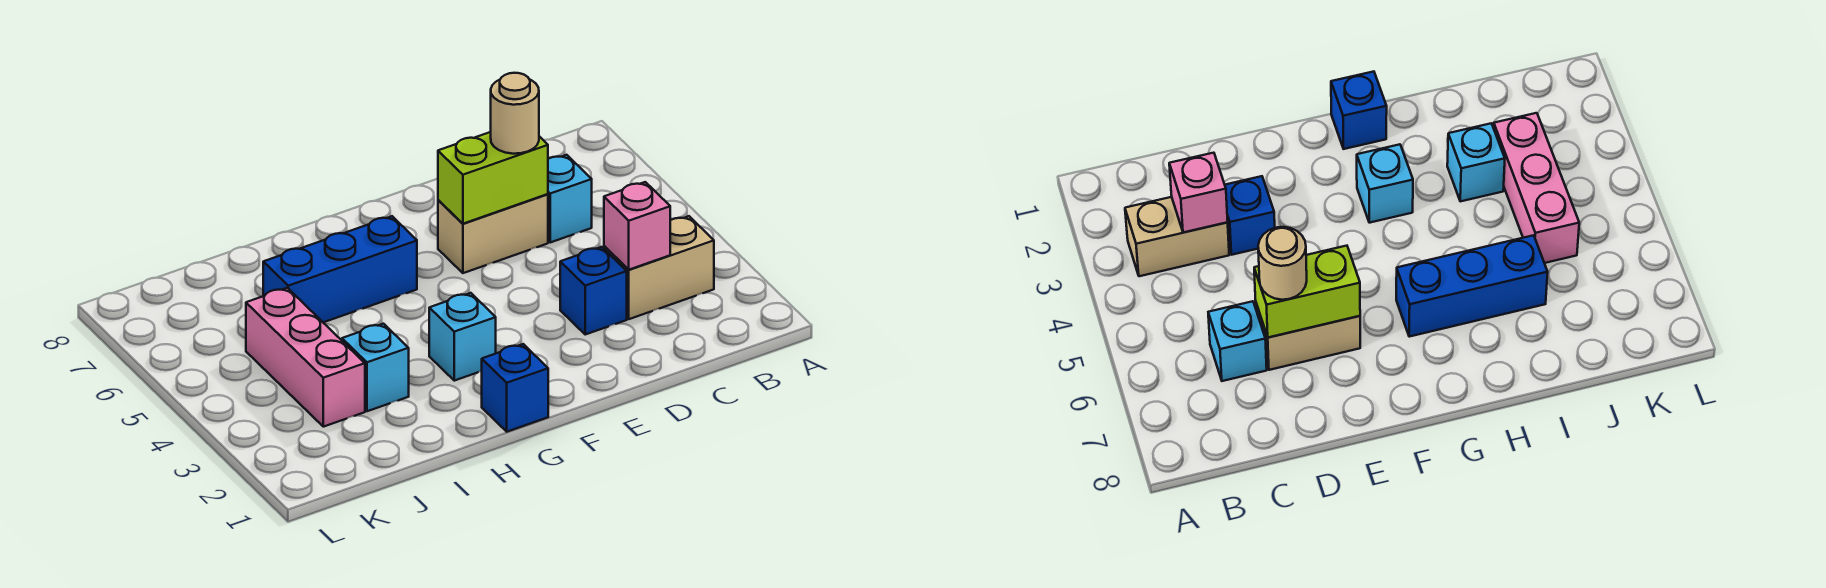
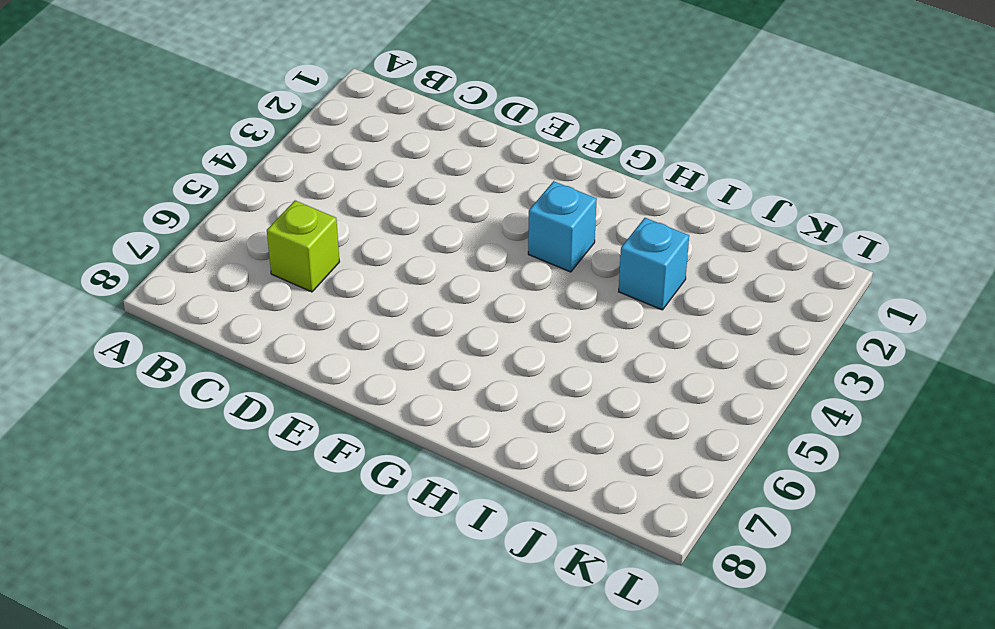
lime brick C6 level 1 -> cyan brick C6 level 1
none -> tan brick B3:C3 level 1
none -> blue brick D3 level 1
none -> tan brick D6:E6 level 1

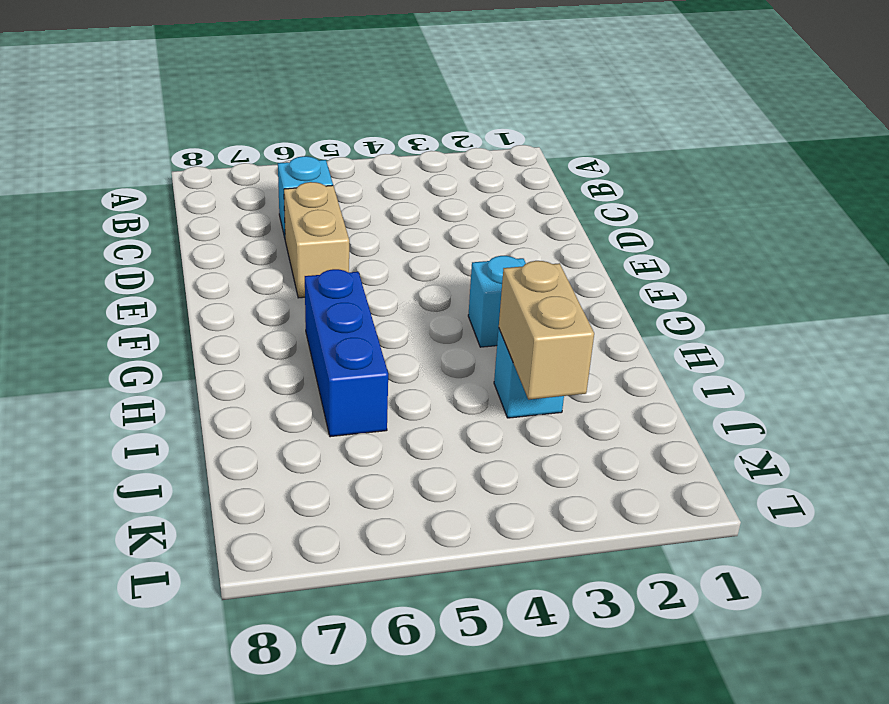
tan brick I3:J3 level 2 -> tan brick B3:C3 level 1
none -> blue brick D3 level 1
none -> blue brick G1 level 1
none -> pink brick J3:J5 level 1

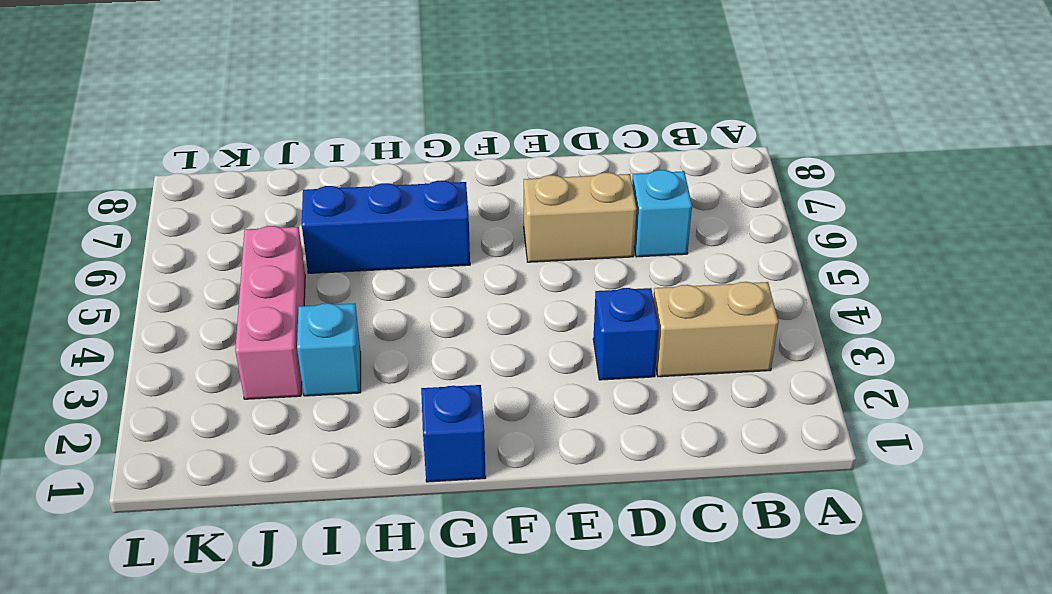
none -> cyan brick G3 level 1
none -> pink brick C3 level 2
none -> lime brick D6:E6 level 2

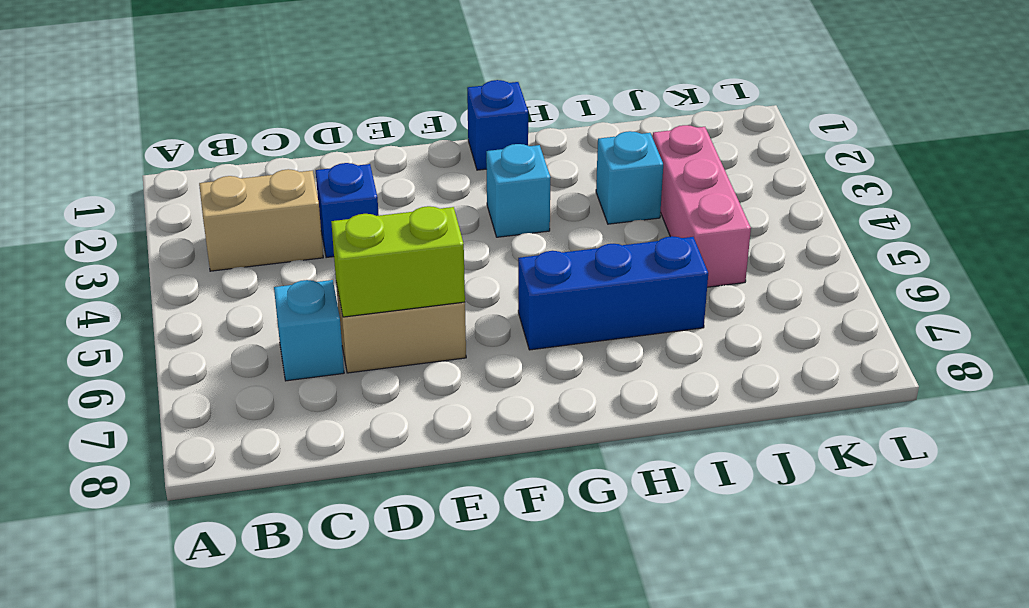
none -> pink brick C3 level 2
none -> tan round brick D6 level 3

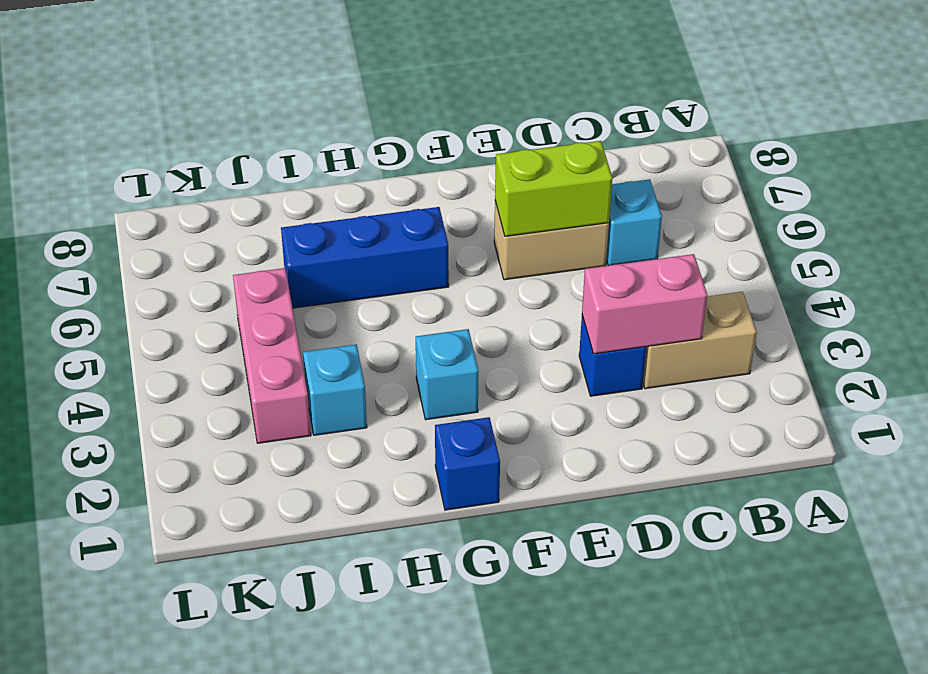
pink brick C3:D3 level 2 -> pink brick C3 level 2
none -> tan round brick D6 level 3

